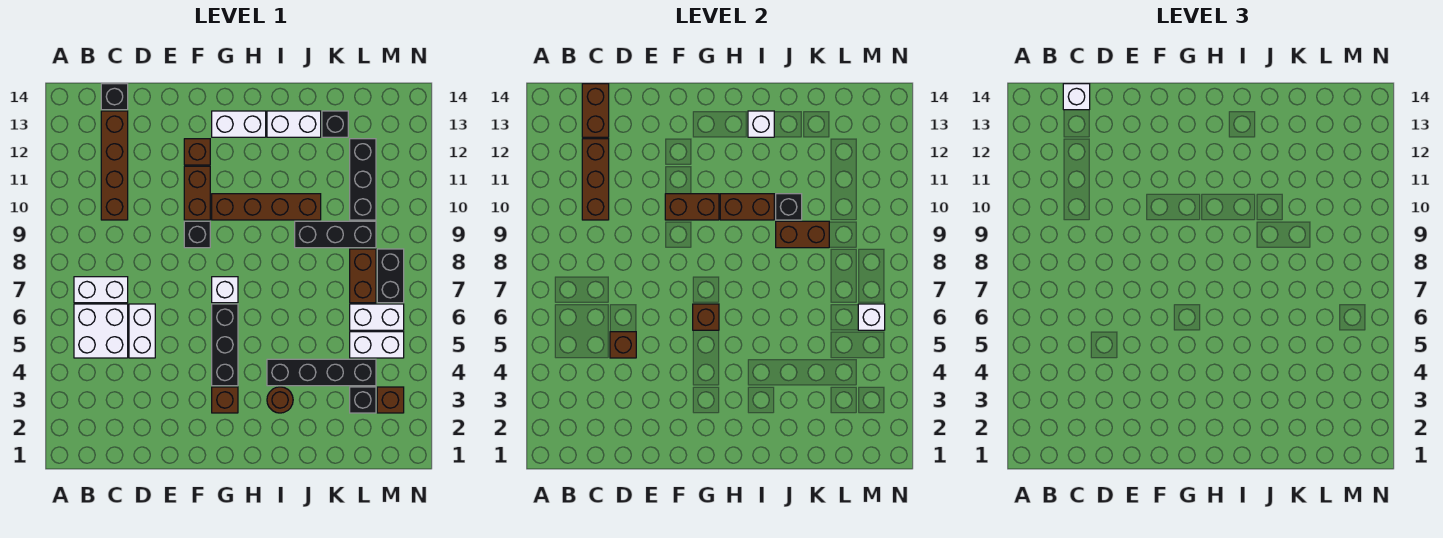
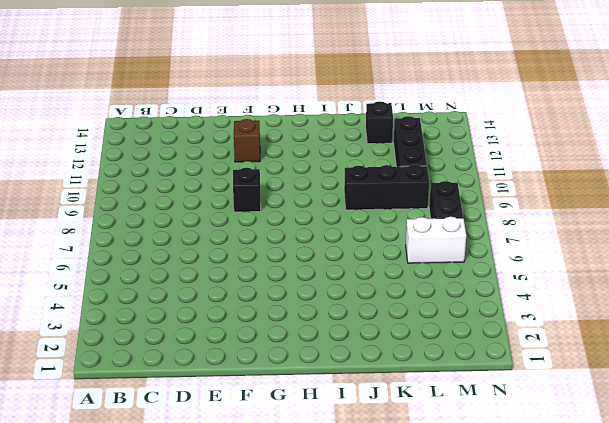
none -> white brick B5:C6 level 1
none -> white brick B7:C7 level 1
none -> brown brick C10:C13 level 1
none -> black brick C14 level 1

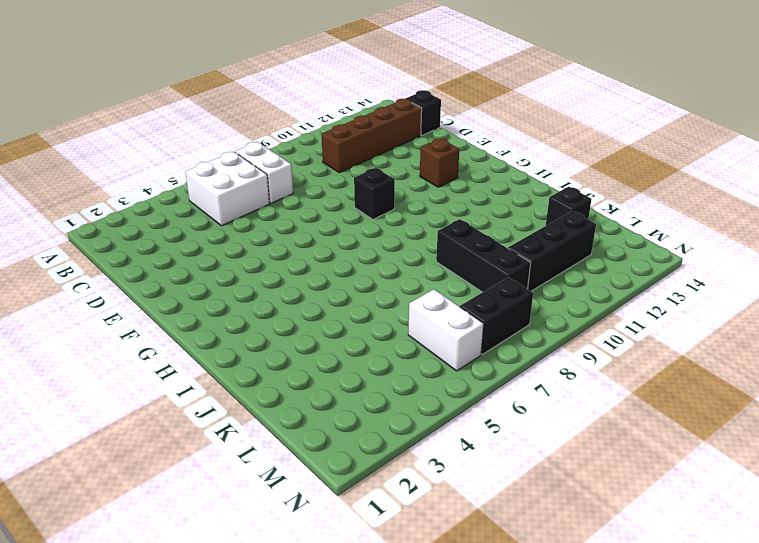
none -> white brick D5:D6 level 1
none -> brown brick F10:F11 level 1
none -> brown brick G3 level 1
none -> black brick G4:G6 level 1

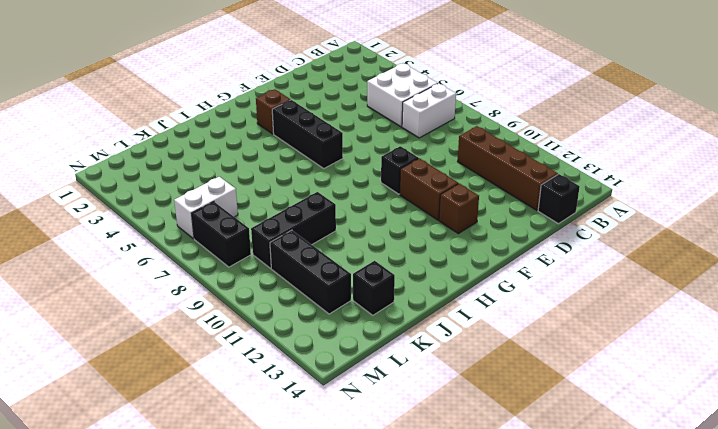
none -> white brick D5:D6 level 1
none -> white brick G7 level 1
none -> brown brick G10:J10 level 1
none -> white brick G13:H13 level 1

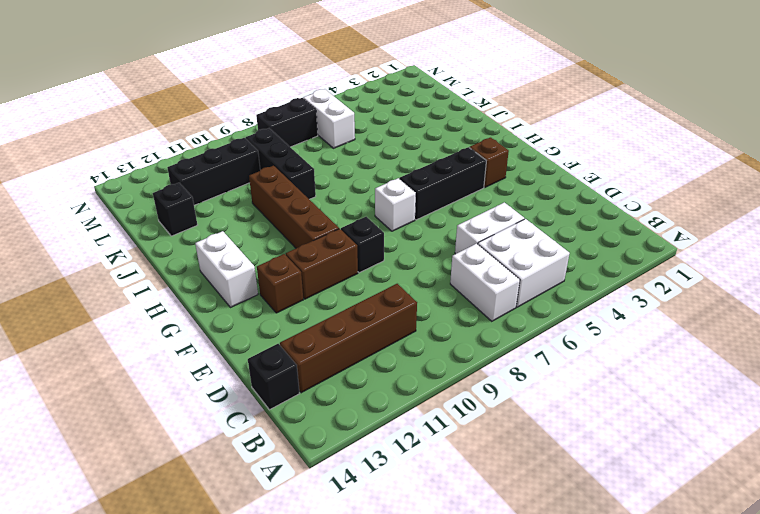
none -> brown round brick I3 level 1
none -> black brick I4:L4 level 1
none -> white brick I13:J13 level 1
none -> black brick L3 level 1

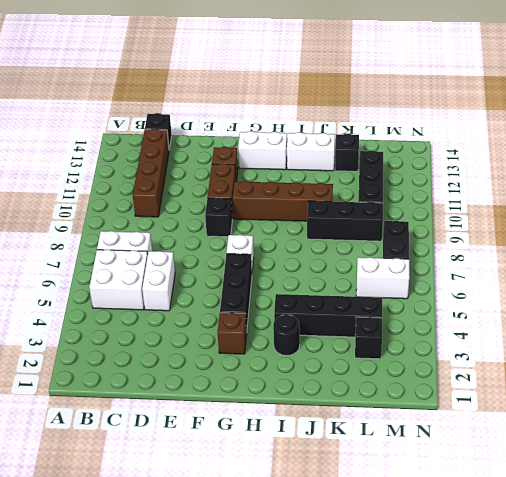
black round brick I3 level 1 -> brown round brick I3 level 1
none -> white brick L5:M5 level 1
none -> brown brick L7:L8 level 1
none -> brown brick M3 level 1
none -> brown brick C10:C12 level 2

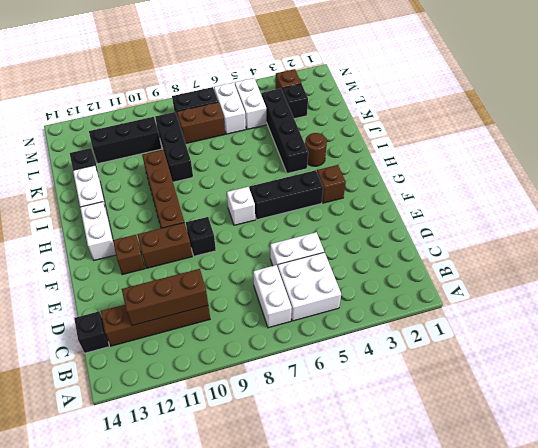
none -> brown brick C13:C14 level 2
none -> brown brick D5 level 2
none -> brown brick F10:G10 level 2
none -> brown brick G6 level 2

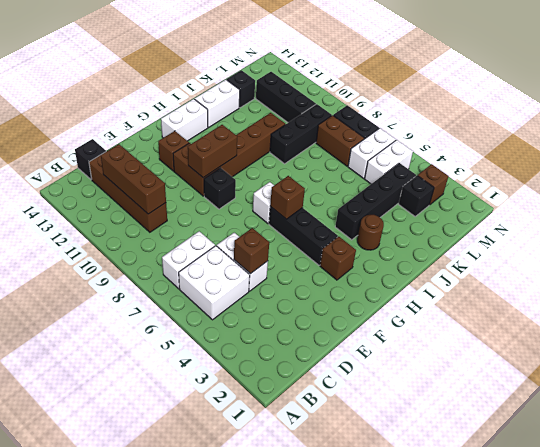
none -> brown brick C13:C14 level 2
none -> brown brick H10:I10 level 2
none -> white brick I13 level 2
none -> brown brick J9:K9 level 2

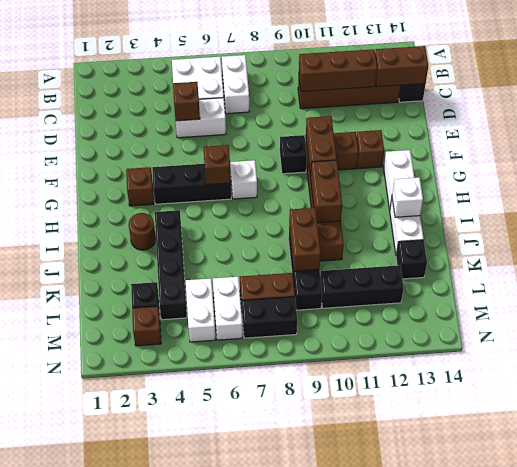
none -> black brick J10 level 2
none -> white brick M6 level 2
none -> white brick C14 level 3

